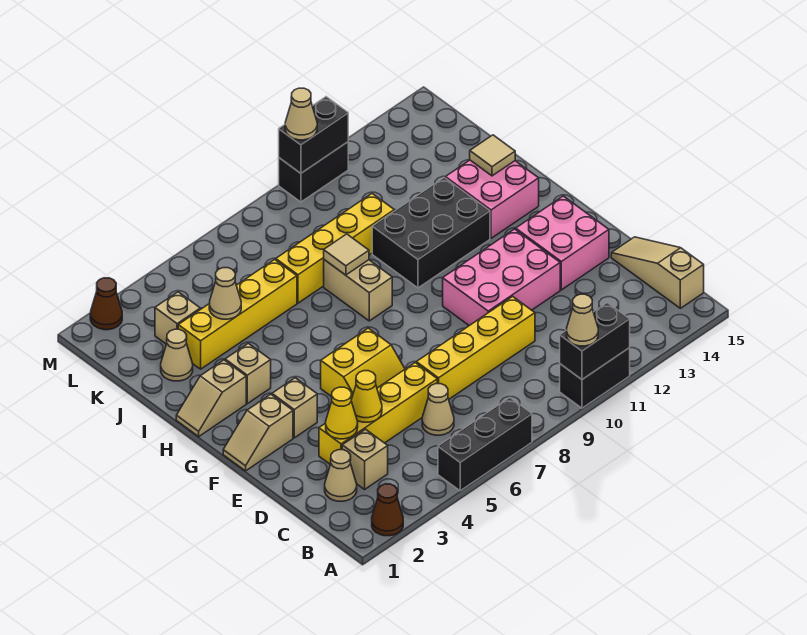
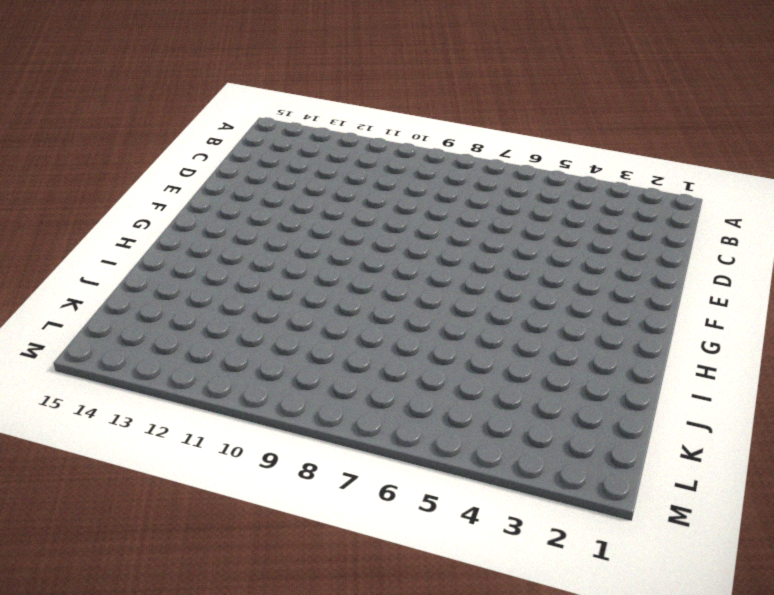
none -> brown cone A2 level 1
none -> black brick A5:A7 level 1
none -> black brick A10:A11 level 1
none -> tan slope B15:D15 level 1 top B

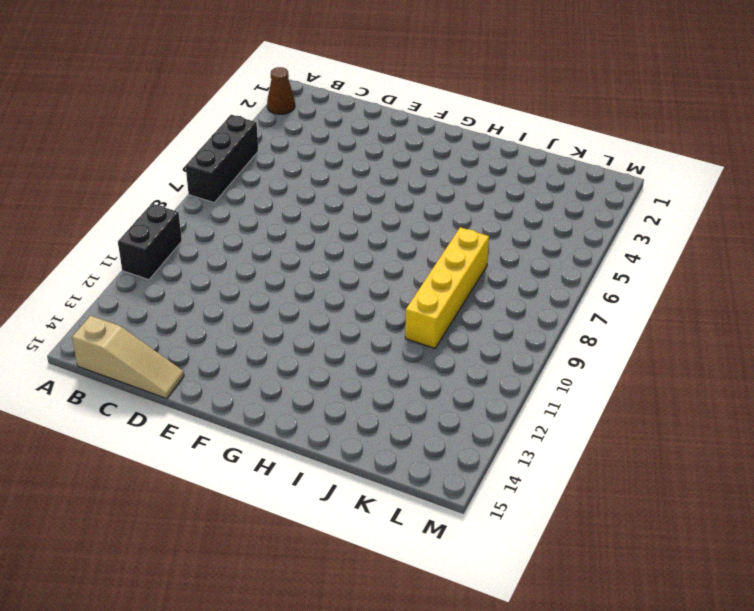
none -> tan cone C2 level 1
none -> tan brick C3 level 1
none -> tan cone C6 level 1
none -> yellow brick D3:D6 level 1

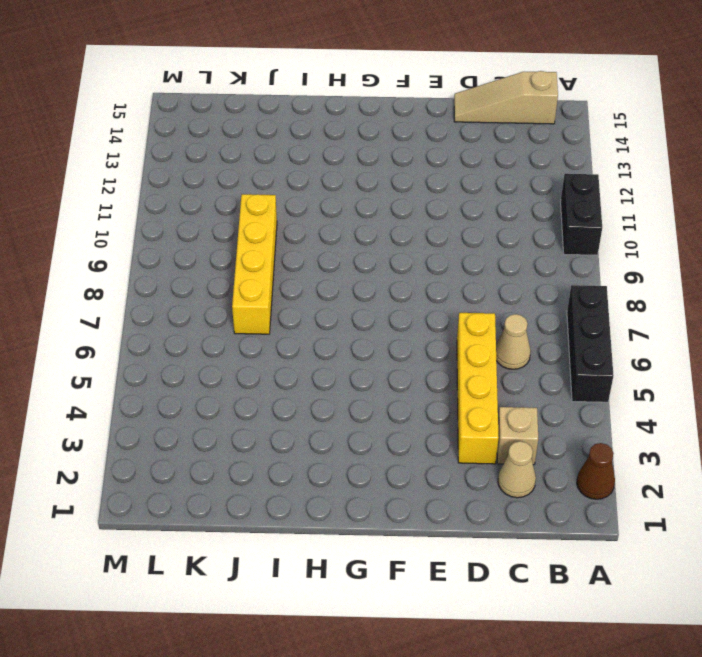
none -> yellow brick D7:D10 level 1
none -> yellow slope E5:F6 level 1 top F
none -> pink brick E10:F12 level 1
none -> pink brick E13:F14 level 1

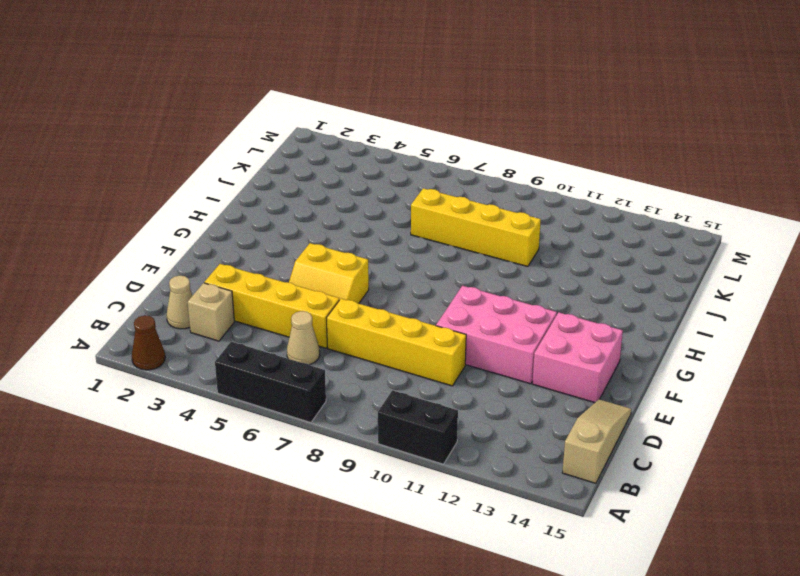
none -> tan slope F1:F2 level 1 top 2
none -> tan brick F3 level 1
none -> tan slope H1:H2 level 1 top 2
none -> tan brick H3 level 1

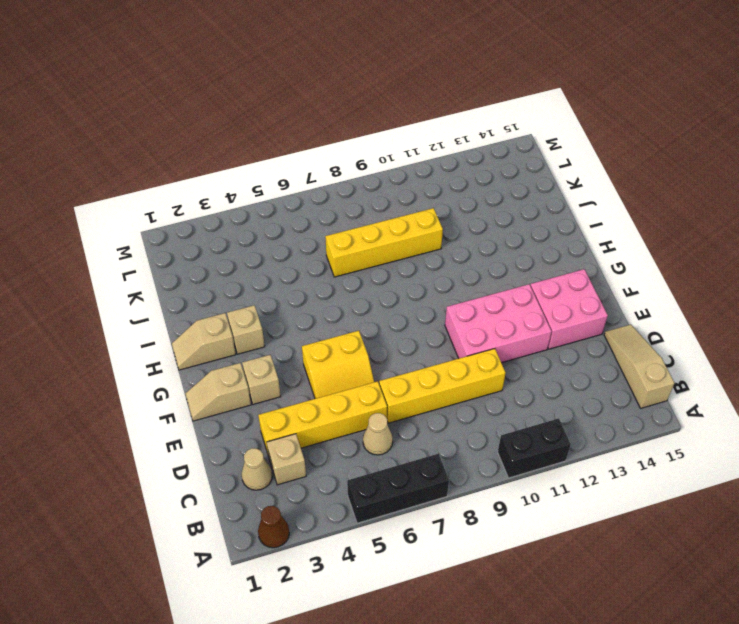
none -> tan brick H8:I8 level 1
none -> black brick H10:I12 level 1
none -> pink brick H13:I14 level 1
none -> tan cone J2 level 1

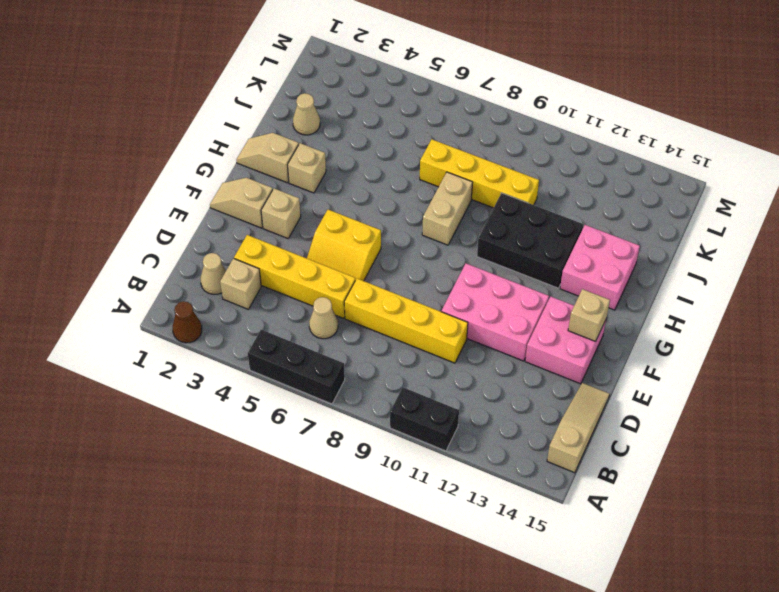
tan brick F14 level 2 -> tan brick K3 level 1
none -> yellow brick J3:J6 level 1
none -> brown cone M2 level 1
none -> black brick M10:M11 level 1
none -> black brick A10:A11 level 2

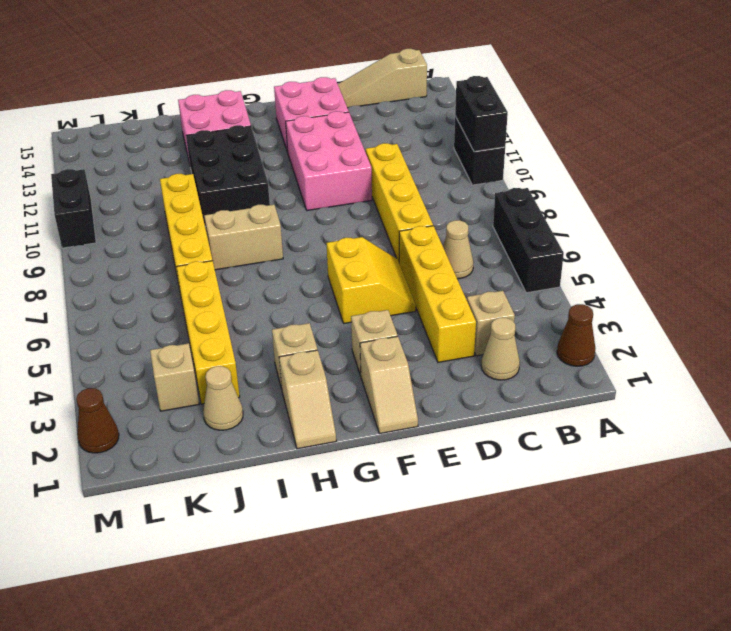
none -> yellow cone D3 level 2
none -> yellow cone D4 level 2
none -> tan tile I8 level 2
none -> tan tile I14 level 2

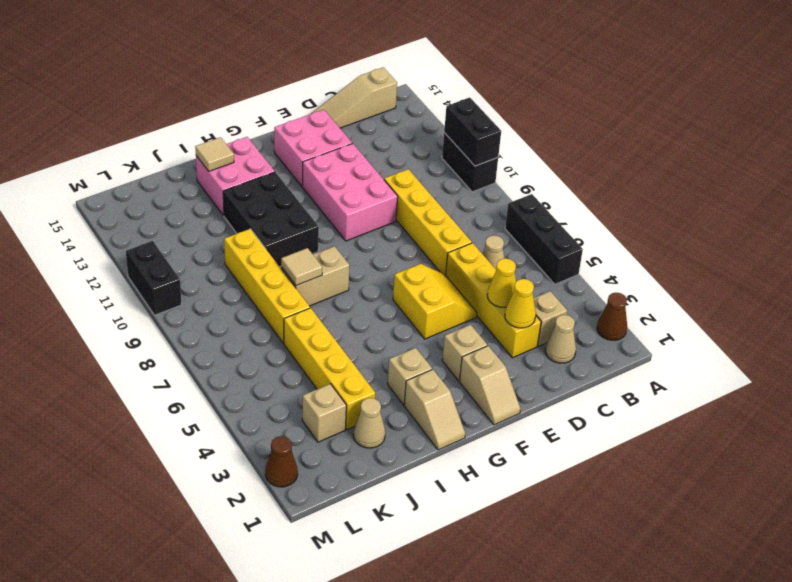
none -> tan cone J4 level 2
none -> black brick M10:M11 level 2
none -> tan cone A10 level 3
none -> tan cone M10 level 3

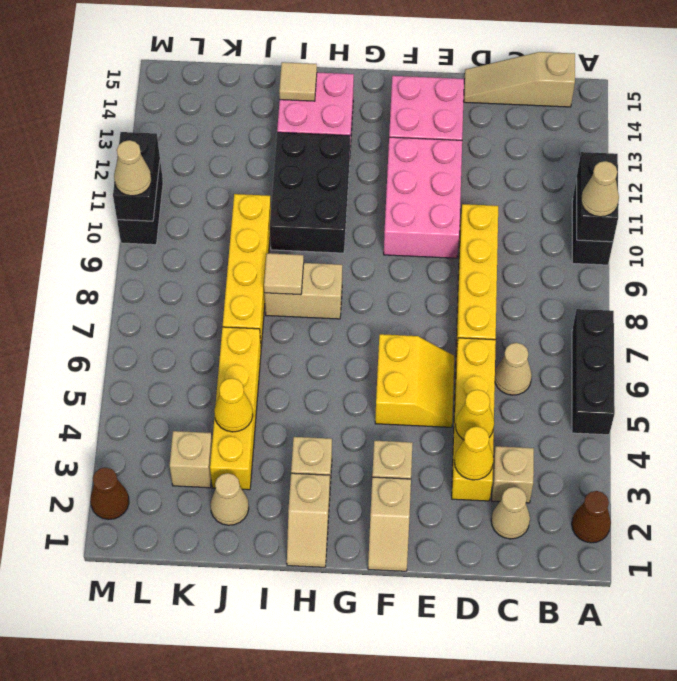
yellow cone J4 level 2 -> tan cone J4 level 2

